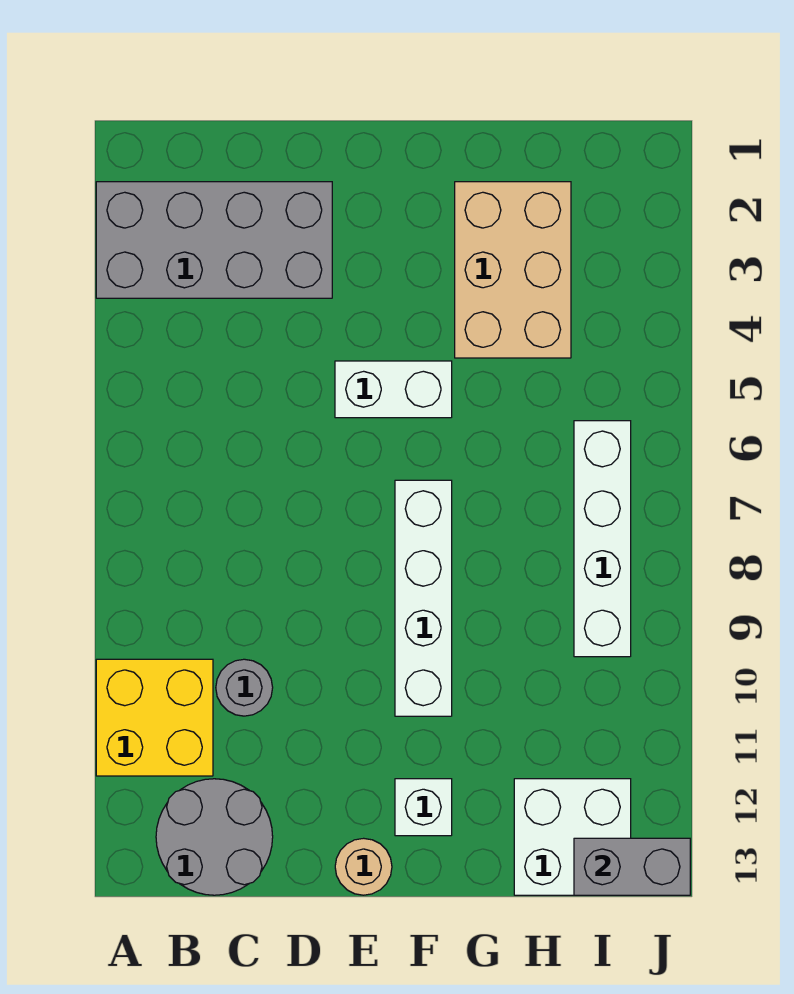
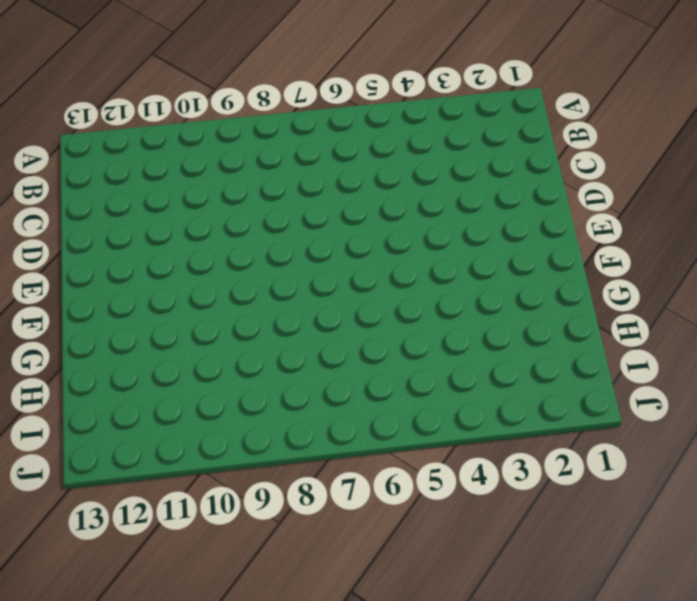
none -> grey brick A2:D3 level 1
none -> yellow brick A10:B11 level 1
none -> grey round brick B12:C13 level 1

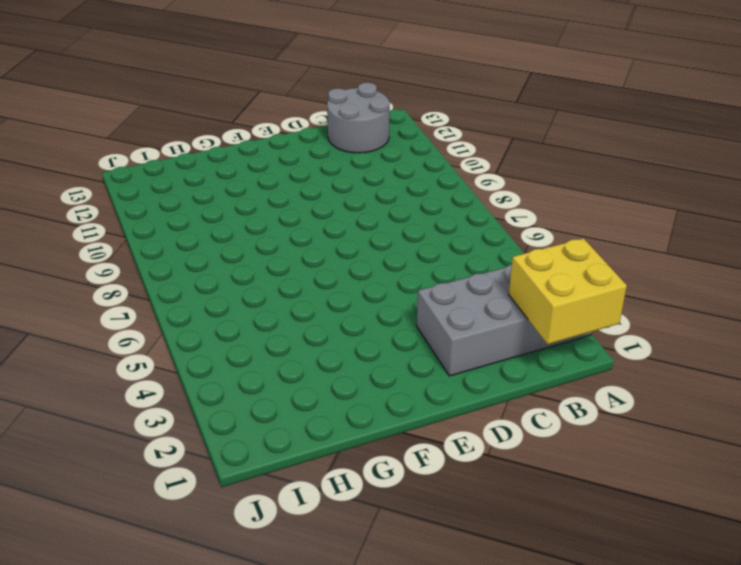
yellow brick A1:B2 level 2 -> yellow brick A10:B11 level 1
none -> grey round brick C10 level 1
none -> white brick E5:F5 level 1
none -> tan round brick E13 level 1

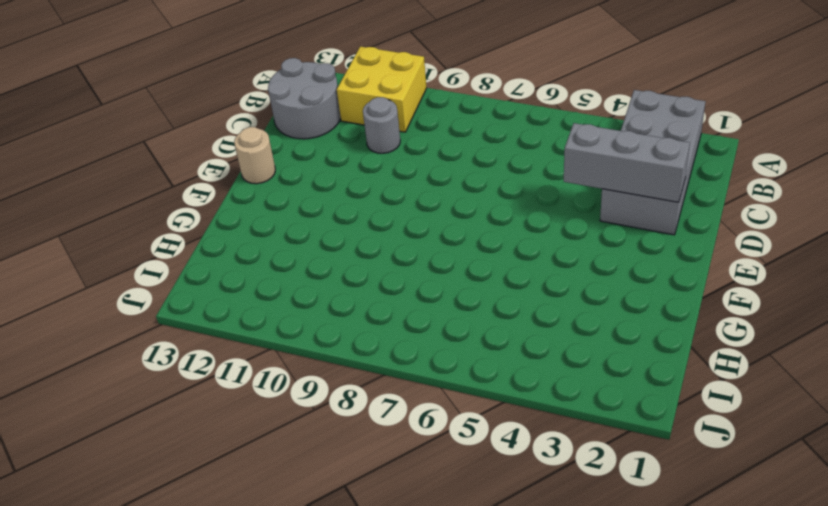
grey brick D2:D4 level 2 -> none
none -> white brick E5:F5 level 1
none -> white brick F7:F10 level 1
none -> white brick F12 level 1

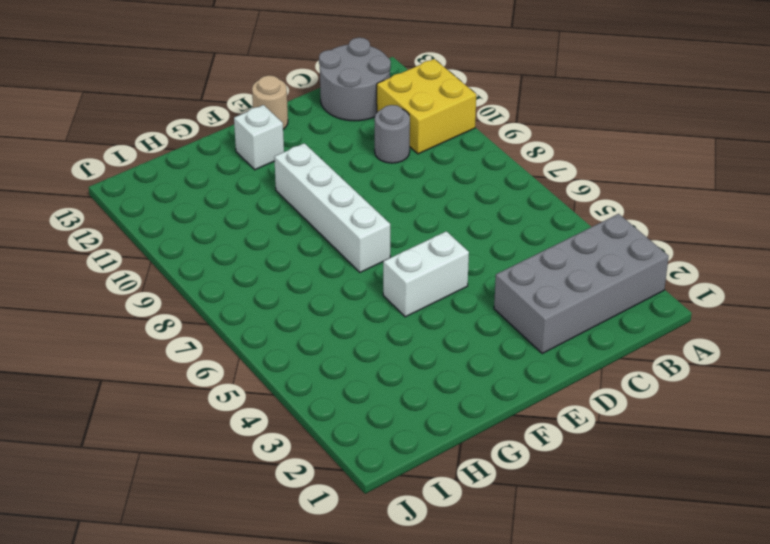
none -> tan brick G2:H4 level 1
none -> white brick H12:I13 level 1
none -> white brick I6:I9 level 1

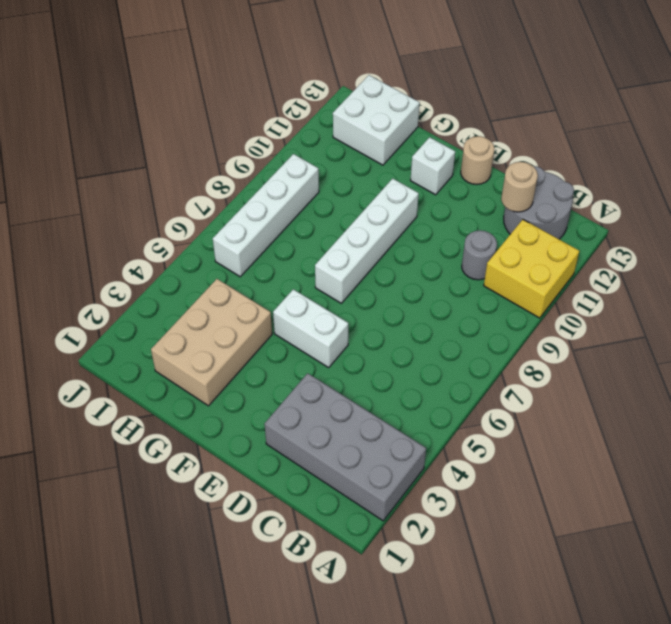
tan round brick C12 level 2 -> none
none -> grey brick I13:J13 level 2

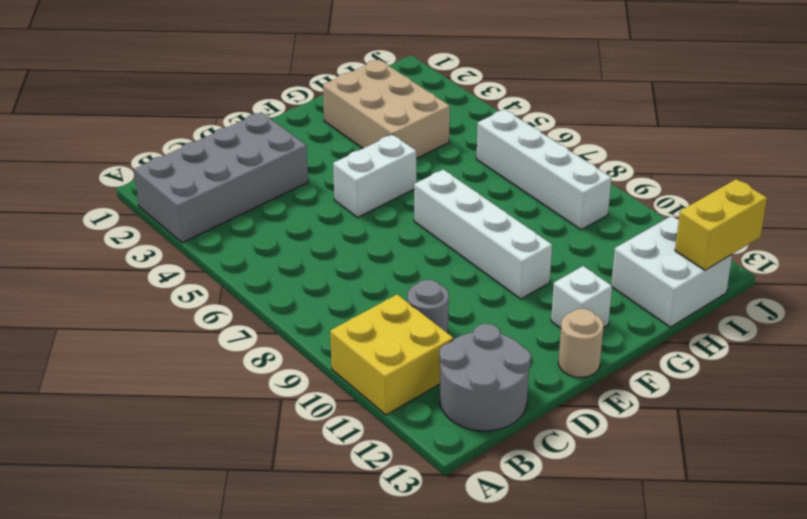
yellow brick I13:J13 level 2 -> grey brick I13:J13 level 2

